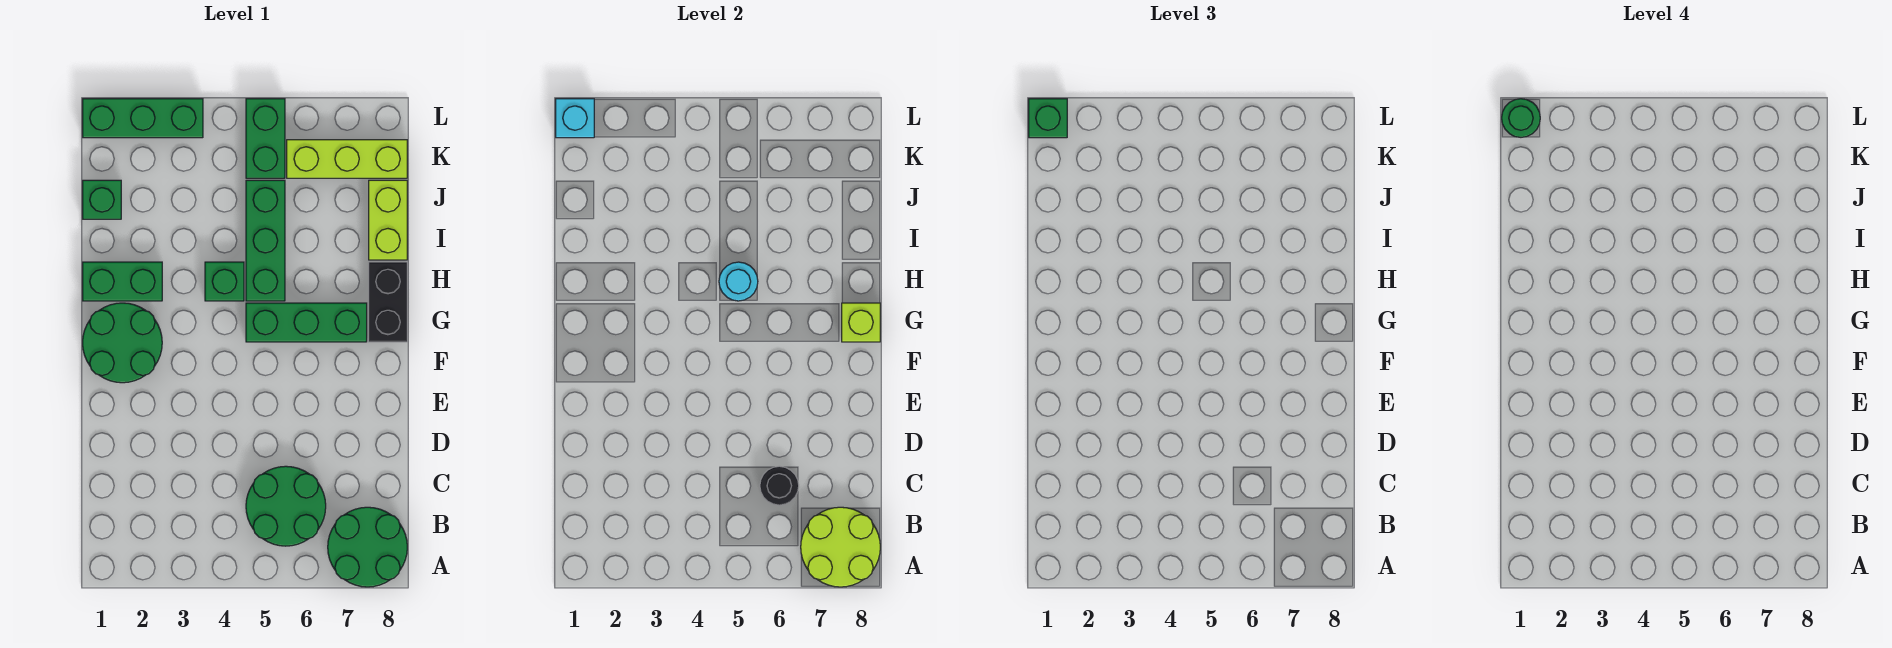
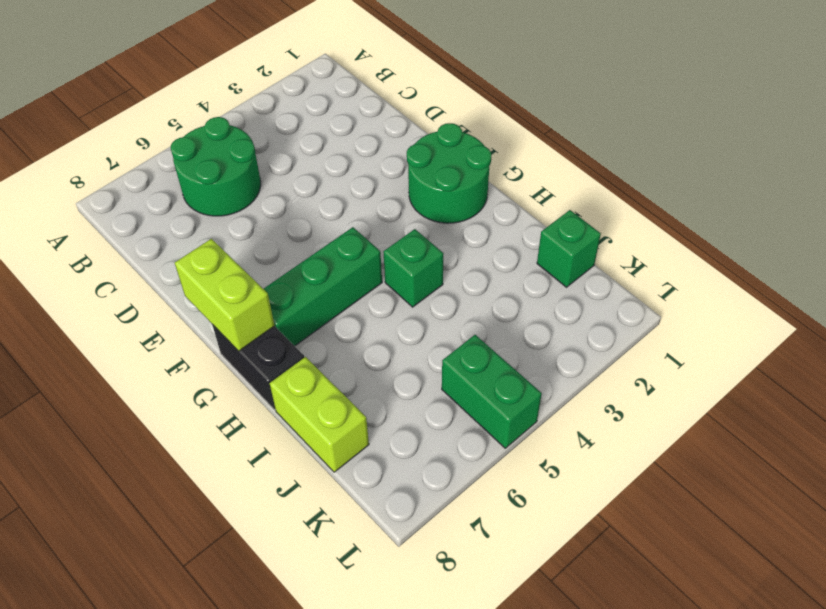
lime brick F8:G8 level 2 -> lime brick G8 level 2
none -> green round brick A7:B8 level 1
none -> green brick H1:H2 level 1
none -> green brick H5:J5 level 1

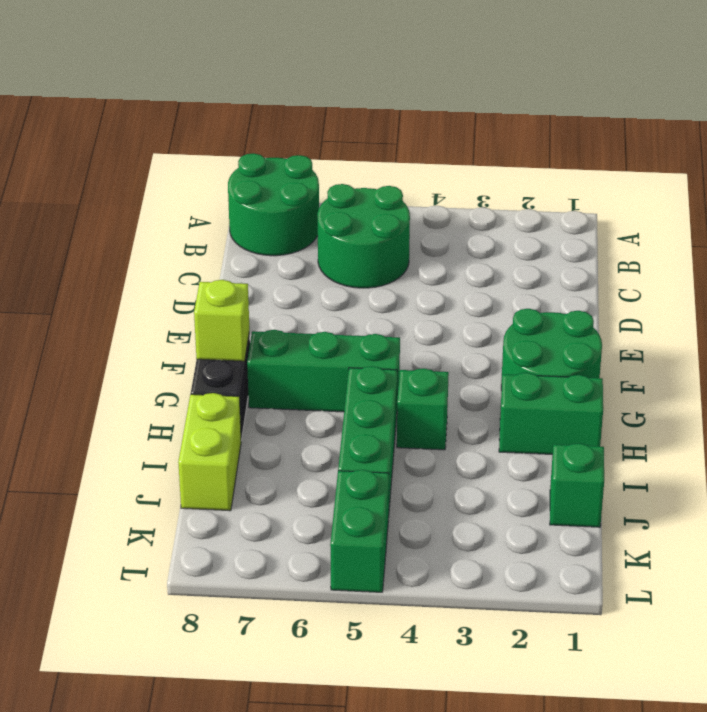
none -> lime brick K6:K8 level 1
none -> green brick L1:L3 level 1
none -> lime round brick A7:B8 level 2

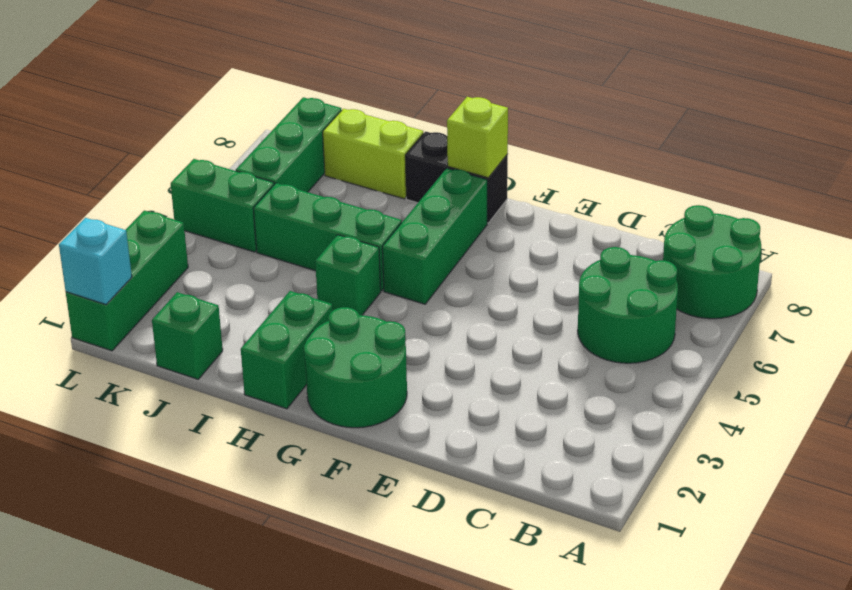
green brick K6:K8 level 1 -> lime brick K6:K8 level 1
none -> lime round brick A7:B8 level 2
none -> black round brick C6 level 2
none -> cyan round brick H5 level 2

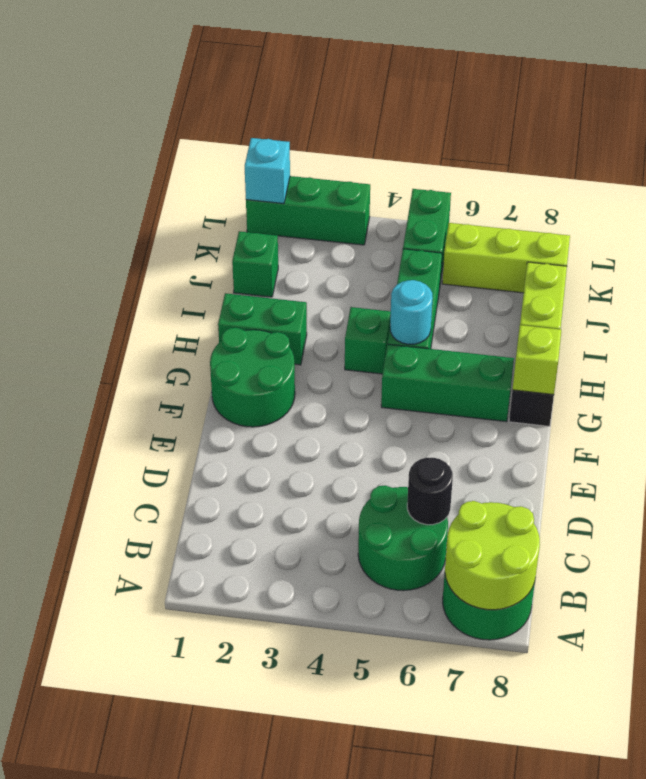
none -> green brick L1 level 3
none -> green round brick L1 level 4

